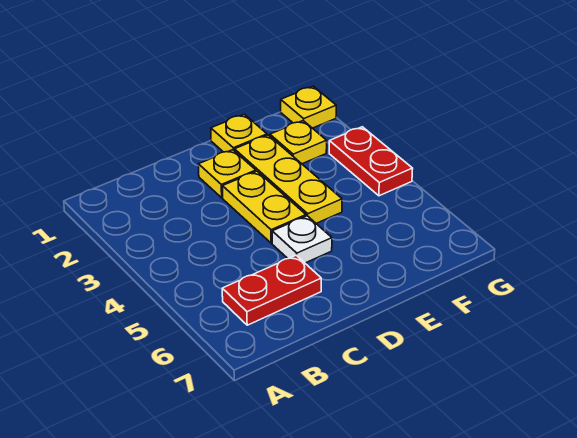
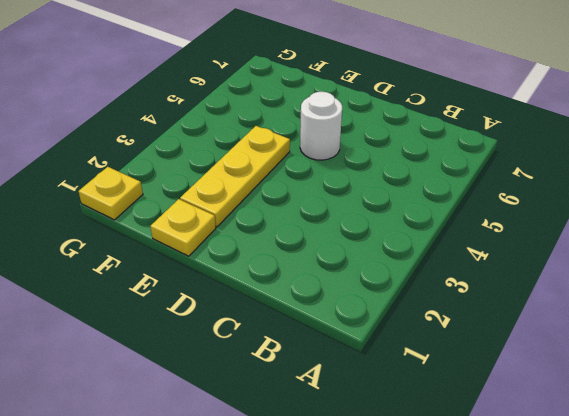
white round brick D5 level 1 -> white plate D5 level 1
none -> red plate B6:C6 level 1
none -> yellow plate D2 level 1

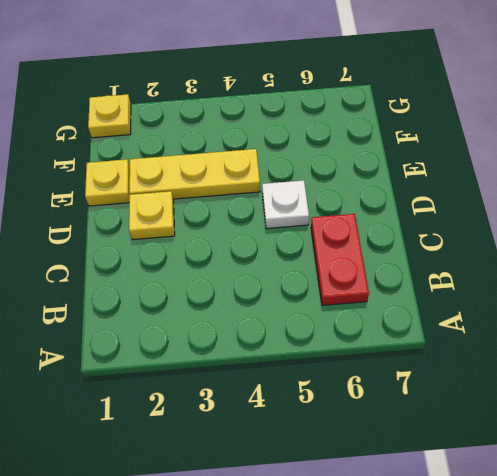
none -> yellow plate D3:D4 level 1
none -> yellow plate F2 level 1

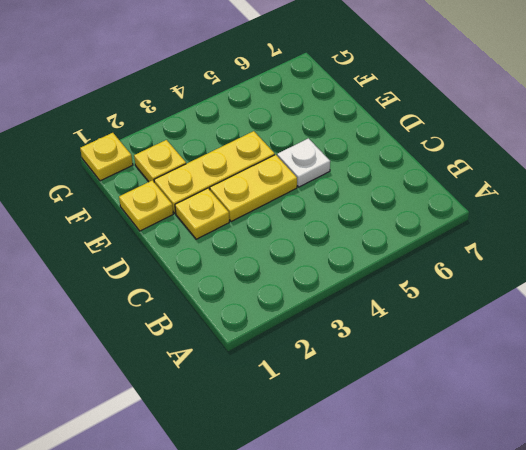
none -> red plate B6:C6 level 1
none -> red plate G3:G4 level 1

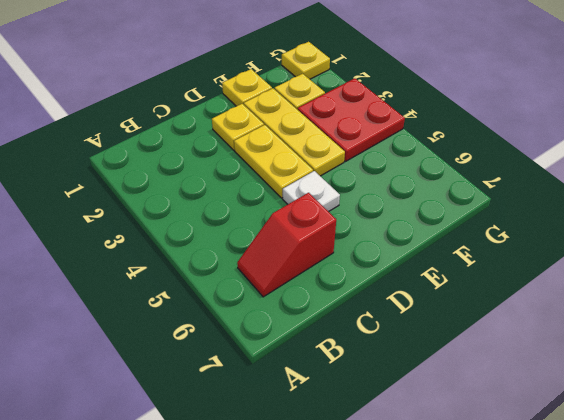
red slope B6:C6 level 1 top C -> red plate B6:C6 level 1
red plate F3:G4 level 1 -> red plate G3:G4 level 1

